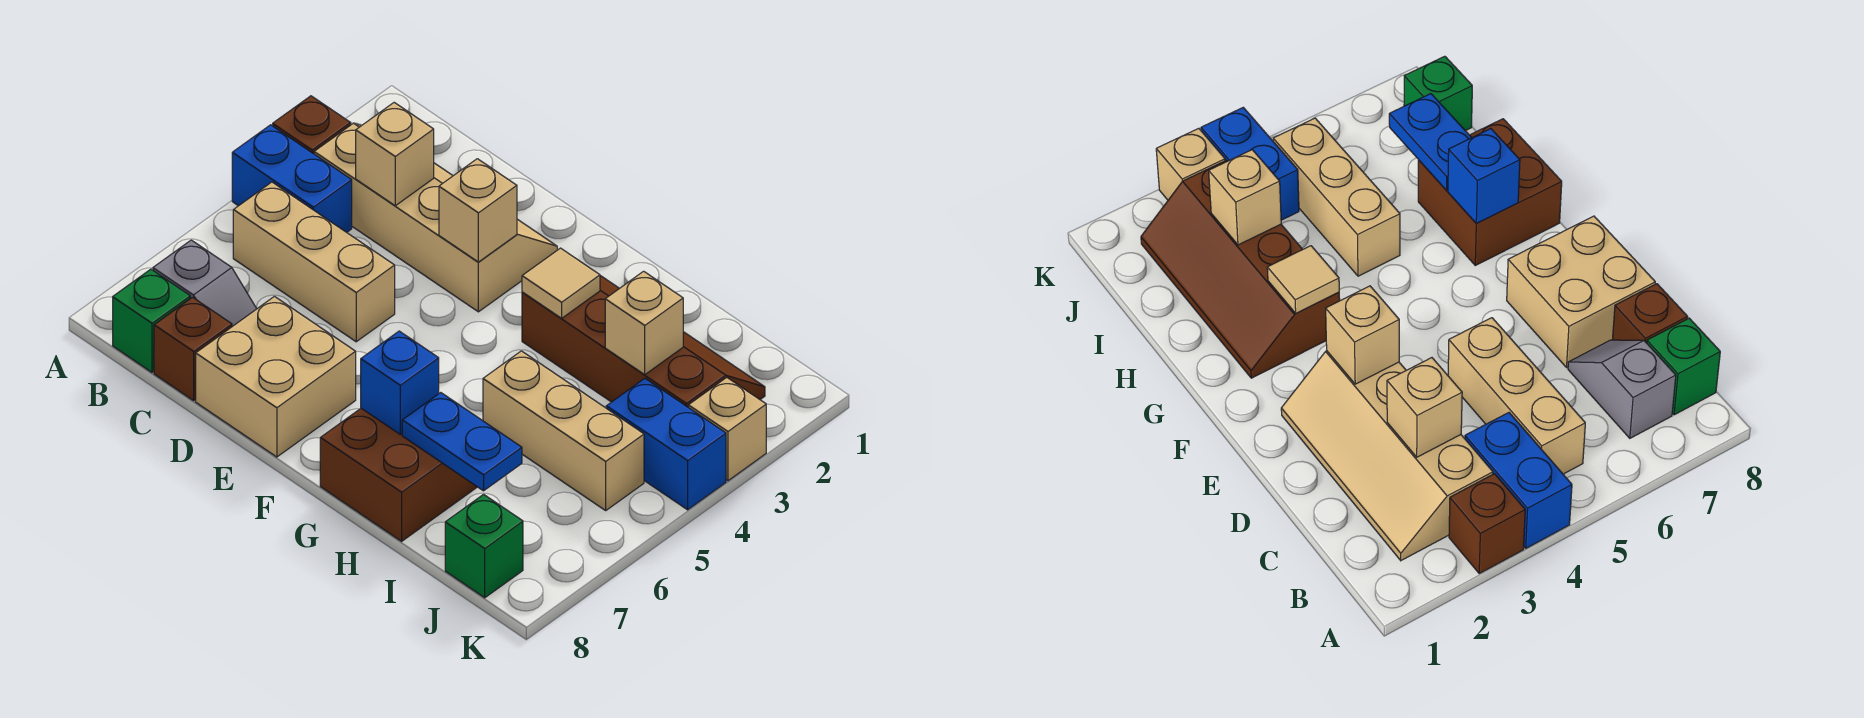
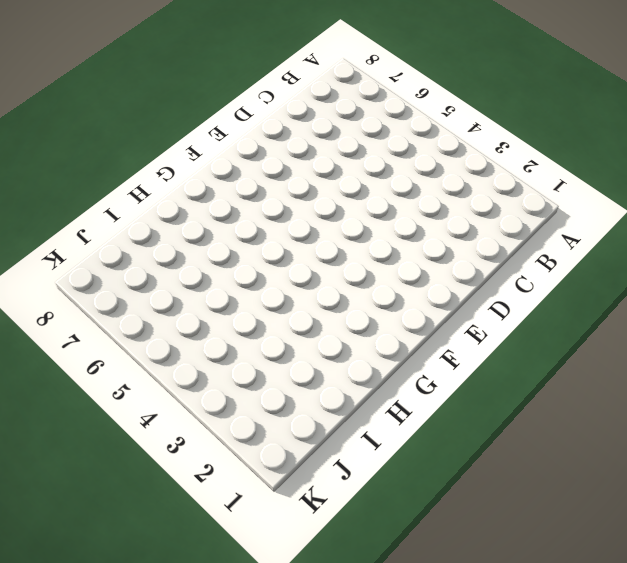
none -> brown brick A3 level 1
none -> blue brick A4:B4 level 1
none -> tan slope B2:E3 level 1 top 3

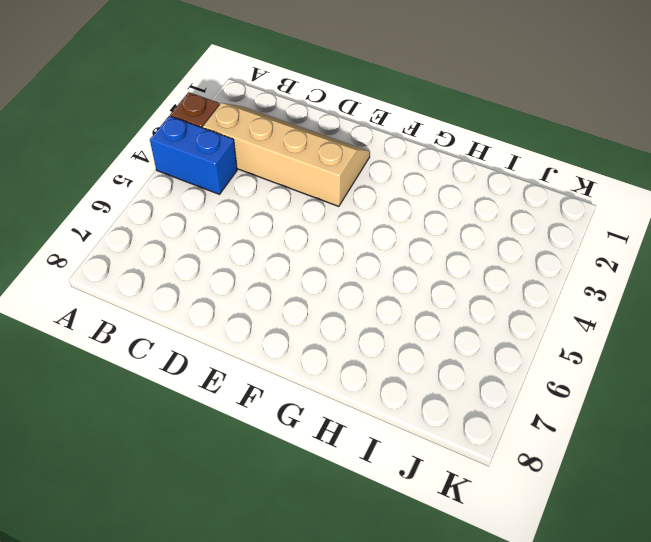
none -> tan brick B5:D5 level 1
none -> grey slope B7:C7 level 1 top B
none -> green brick B8 level 1

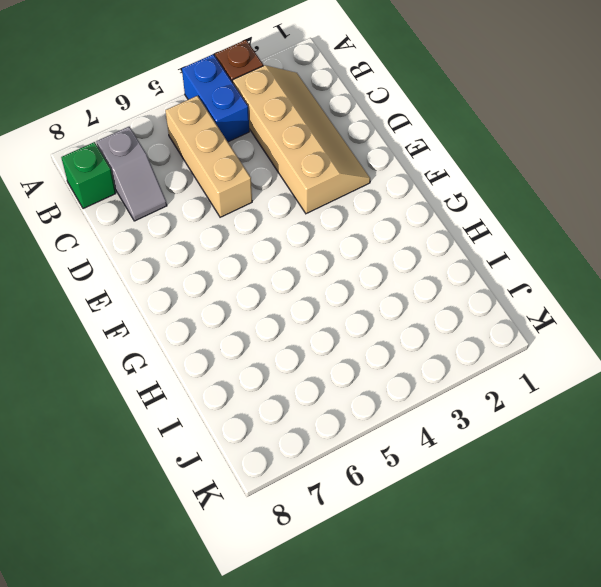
none -> brown brick C8 level 1
none -> tan brick D7:E8 level 1
none -> brown slope G2:J3 level 1 top 3

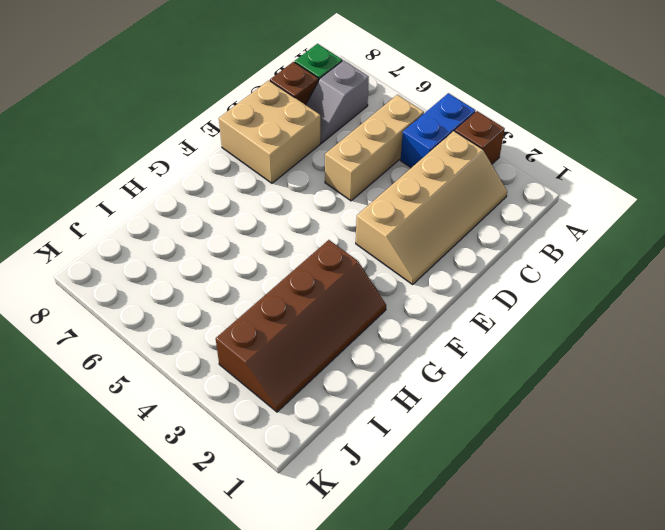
none -> brown brick G7:H8 level 1
none -> tan brick H5:J5 level 1
none -> blue brick J4:K4 level 1

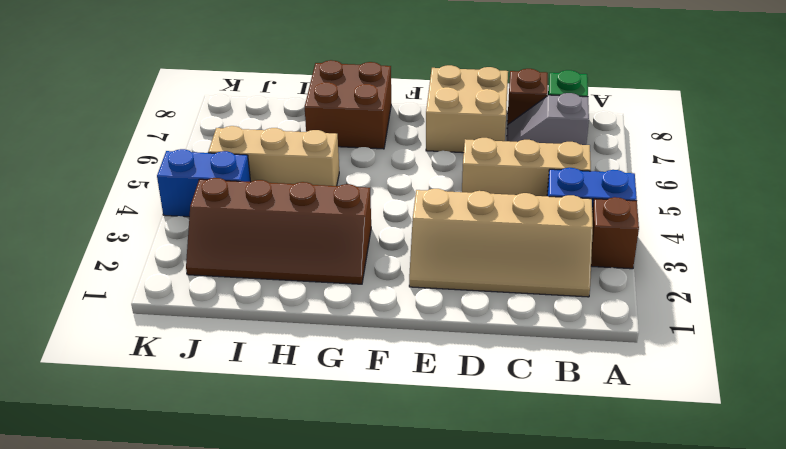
none -> green brick J8 level 1
none -> tan brick K3 level 1
none -> tan brick C3 level 2

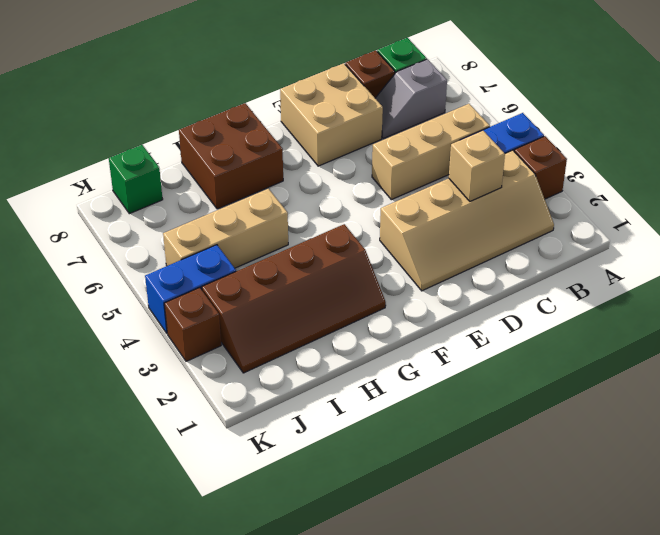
brown brick K3 level 1 -> tan brick K3 level 1
none -> tan brick E3 level 2
none -> tan tile G3 level 2
none -> blue brick G7 level 2

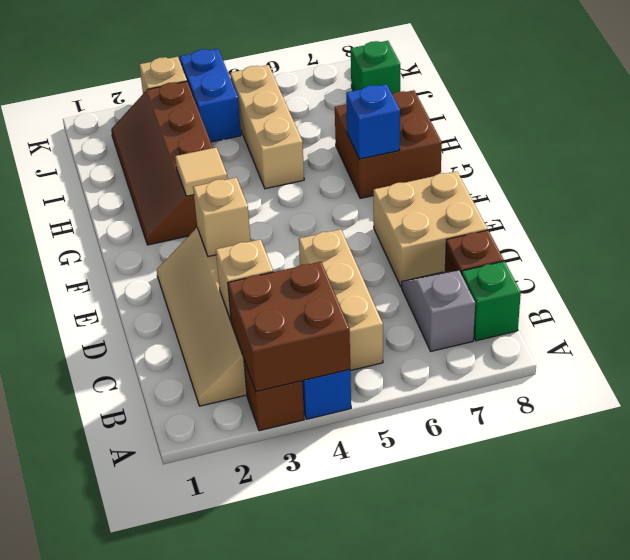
brown brick A3:B4 level 2 -> none
none -> blue plate H7:I7 level 2
none -> tan brick I3 level 2

